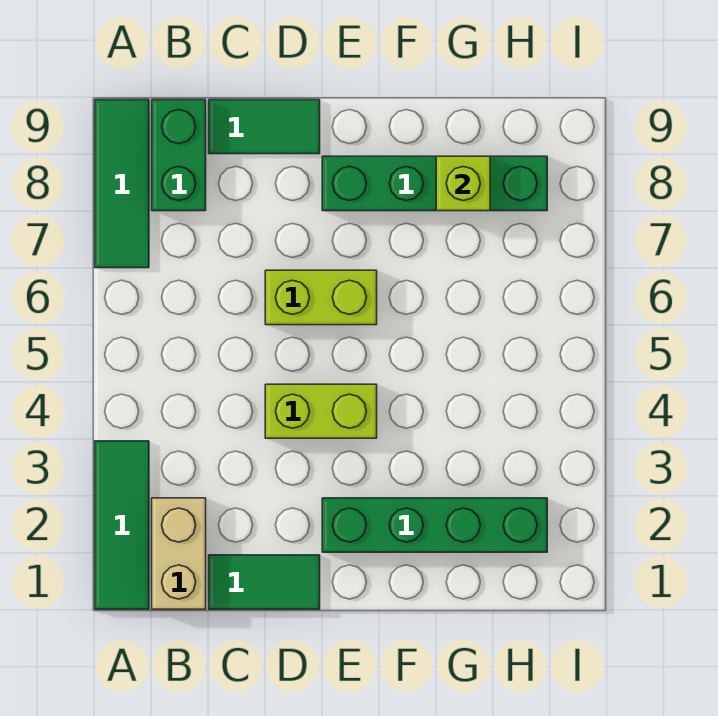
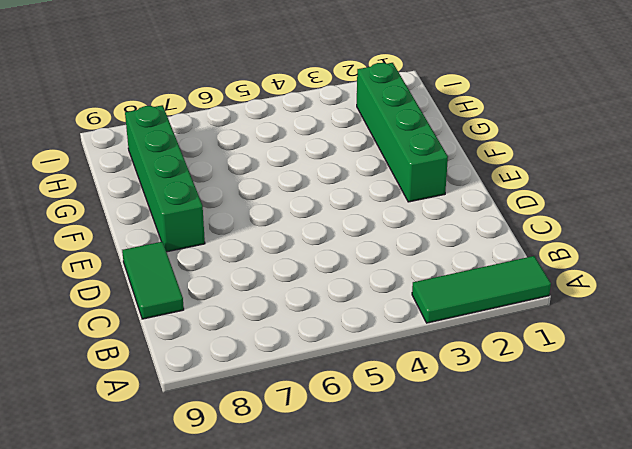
none -> green tile A7:A9 level 1
none -> tan brick B1:B2 level 1

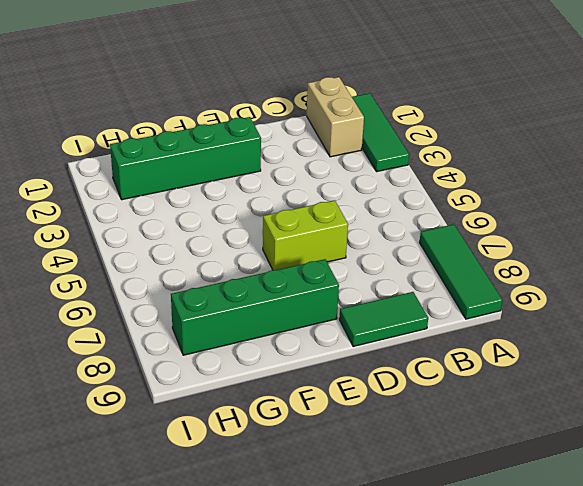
none -> green brick B8:B9 level 1
none -> green tile C1:D1 level 1

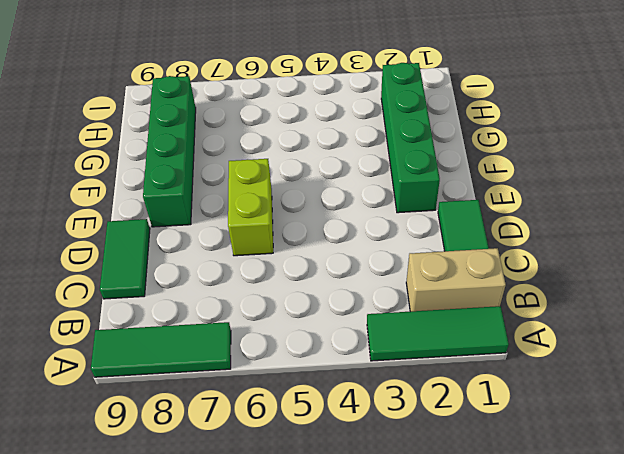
none -> green brick B8:B9 level 1
none -> lime brick D4:E4 level 1

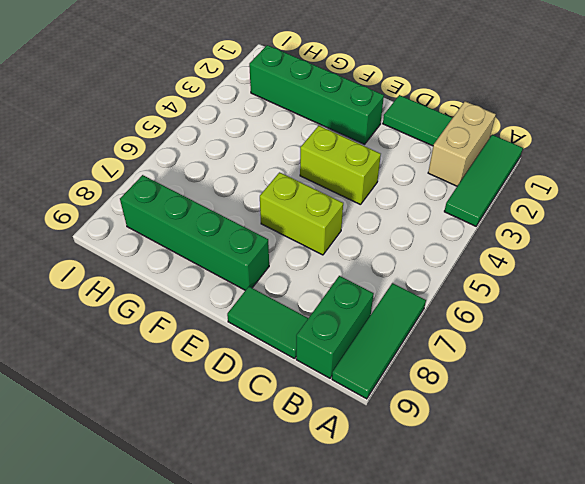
none -> lime brick G8 level 2

